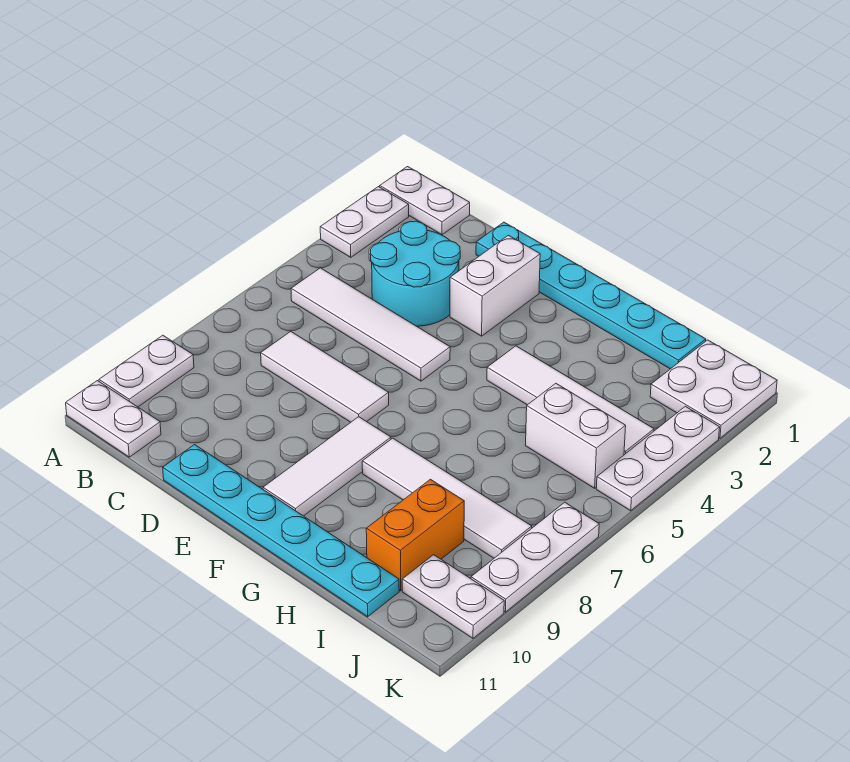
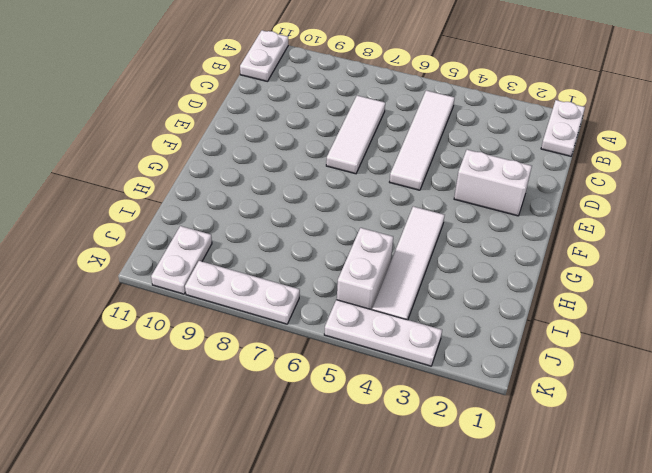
none -> white plate A2:A3 level 1
none -> white plate A9:A10 level 1
none -> cyan round brick C3:D4 level 1

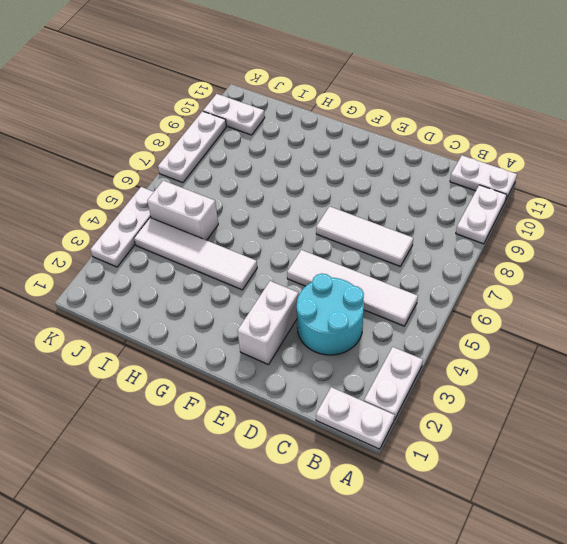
none -> cyan plate D1:I1 level 1
none -> cyan plate D11:I11 level 1
none -> white tile F8:F10 level 1

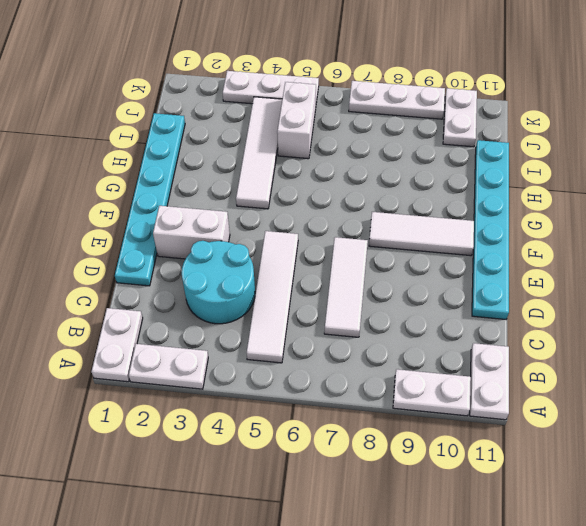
none -> white tile G8:J8 level 1
none -> orange brick I9:I10 level 1
none -> white plate J1:K2 level 1

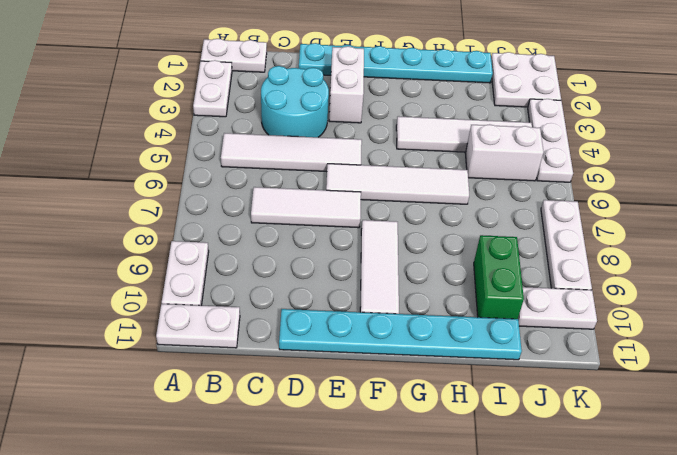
white tile E6:H6 level 1 -> white tile G8:J8 level 1
green brick I9:I10 level 1 -> orange brick I9:I10 level 1

